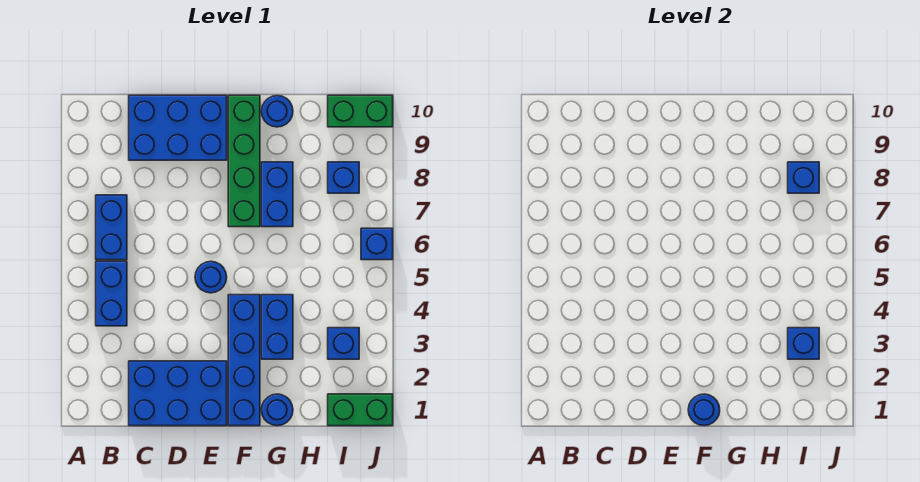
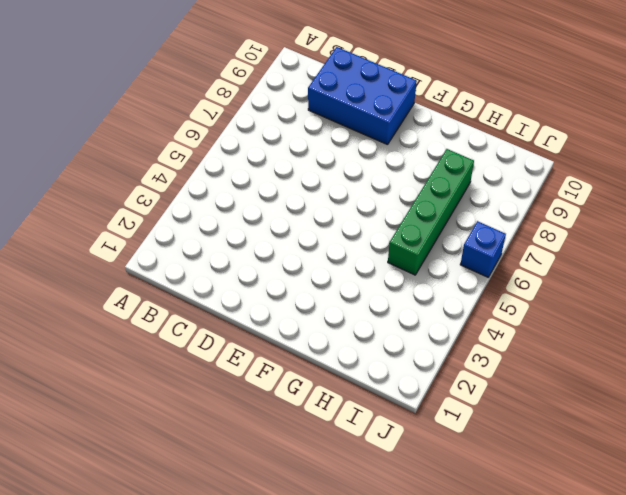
green brick H5:H8 level 1 -> green brick F7:F10 level 1
none -> blue brick B4:B5 level 1
none -> blue brick B6:B7 level 1
none -> blue brick C1:E2 level 1

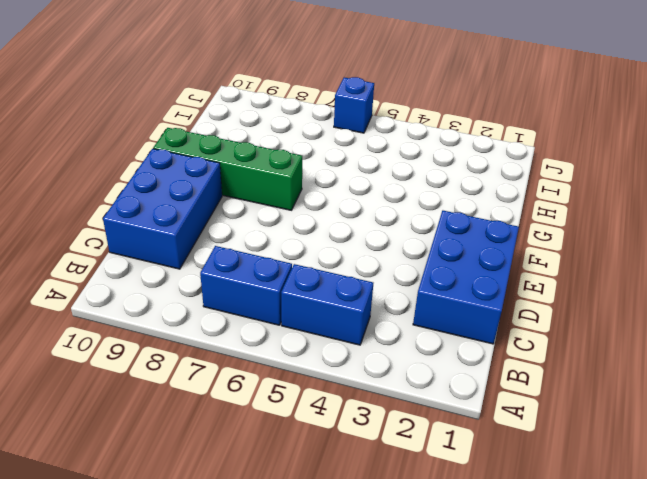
none -> blue round brick E5 level 1
none -> blue brick F1:F4 level 1
none -> blue round brick G1 level 1

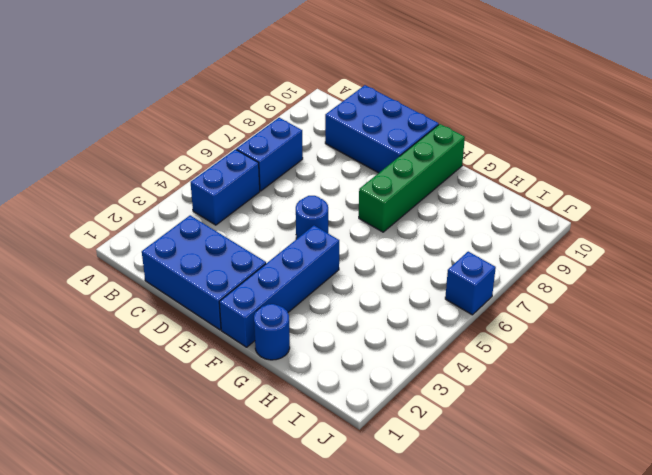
none -> blue brick G3:G4 level 1
none -> blue brick G7:G8 level 1
none -> blue round brick G10 level 1

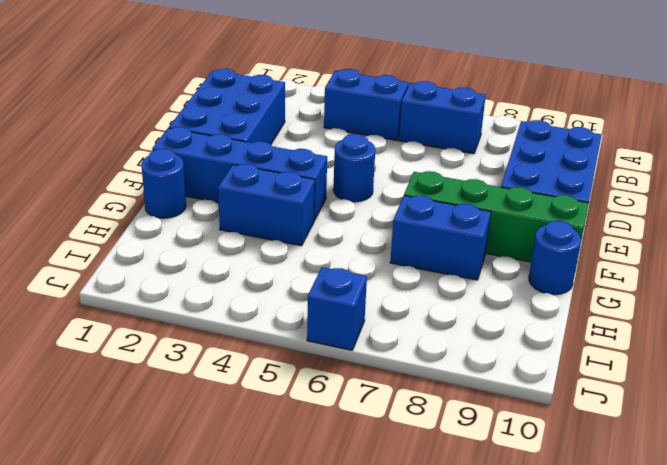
none -> green brick I1:J1 level 1
none -> blue brick I3 level 1
none -> blue brick I8 level 1

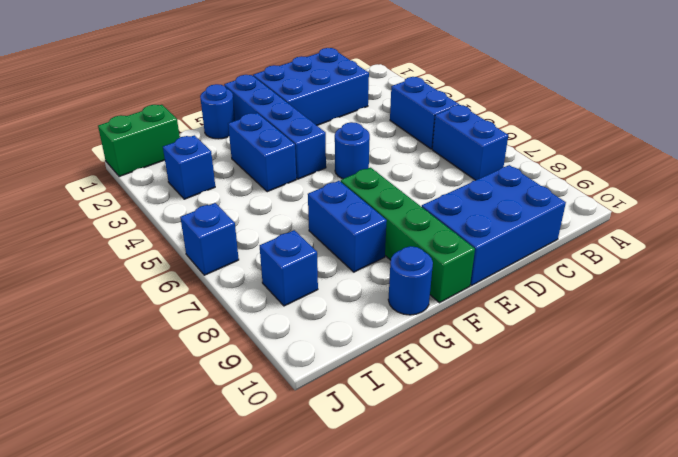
none -> green brick I10:J10 level 1
none -> blue round brick F1 level 2
none -> blue brick I3 level 2

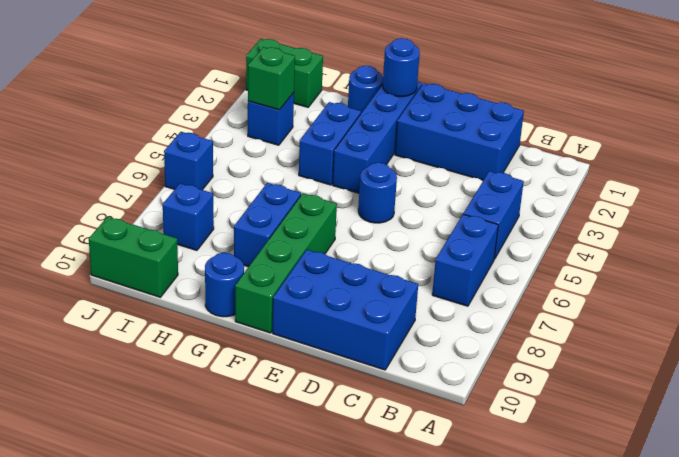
green brick I3 level 2 -> blue brick I3 level 2
none -> blue brick I8 level 2

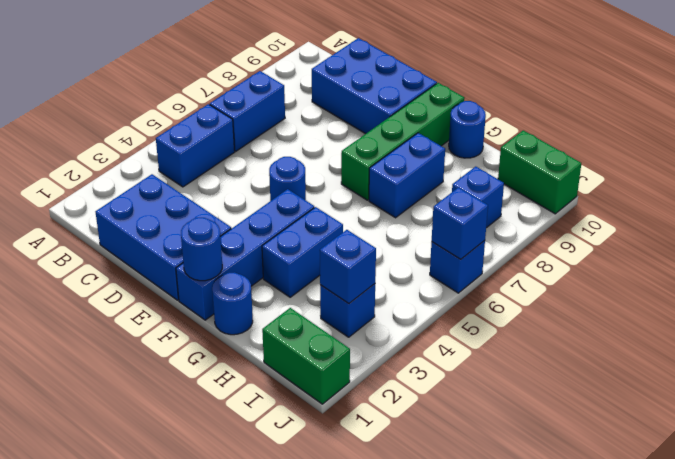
blue brick J6 level 2 -> blue brick I8 level 2

